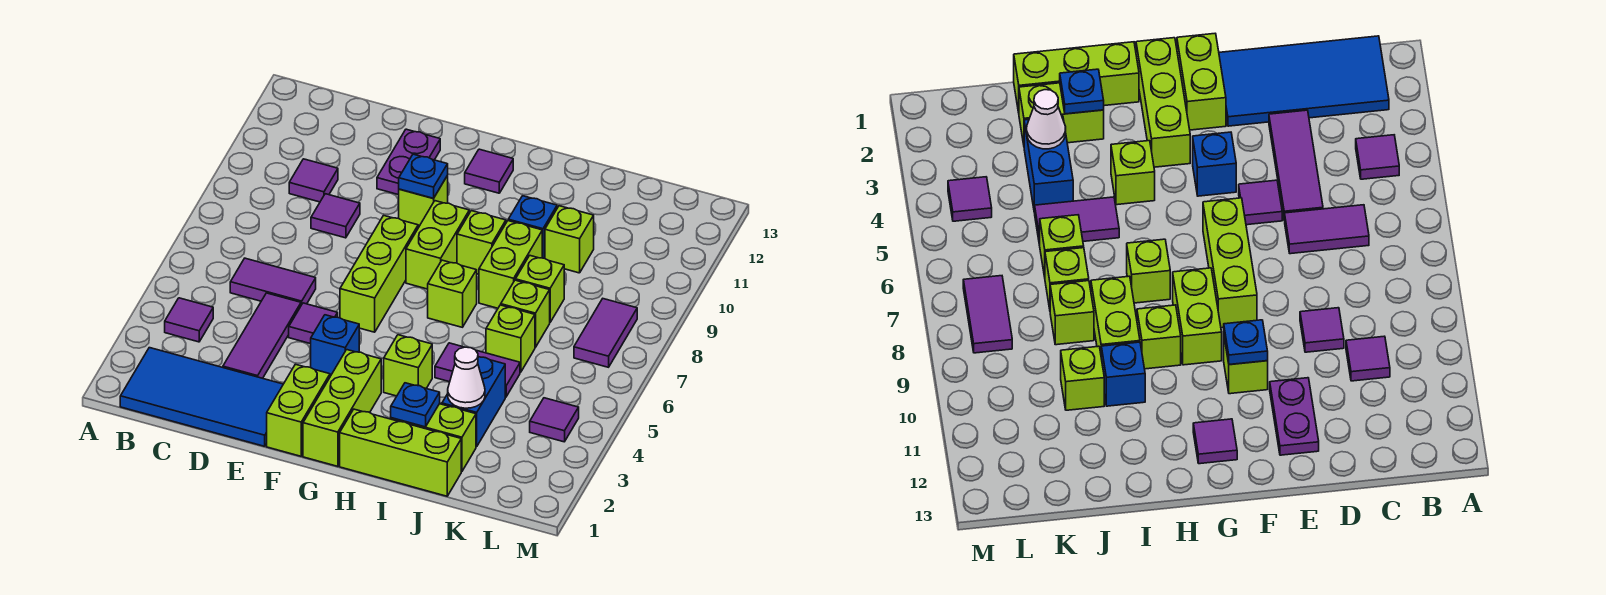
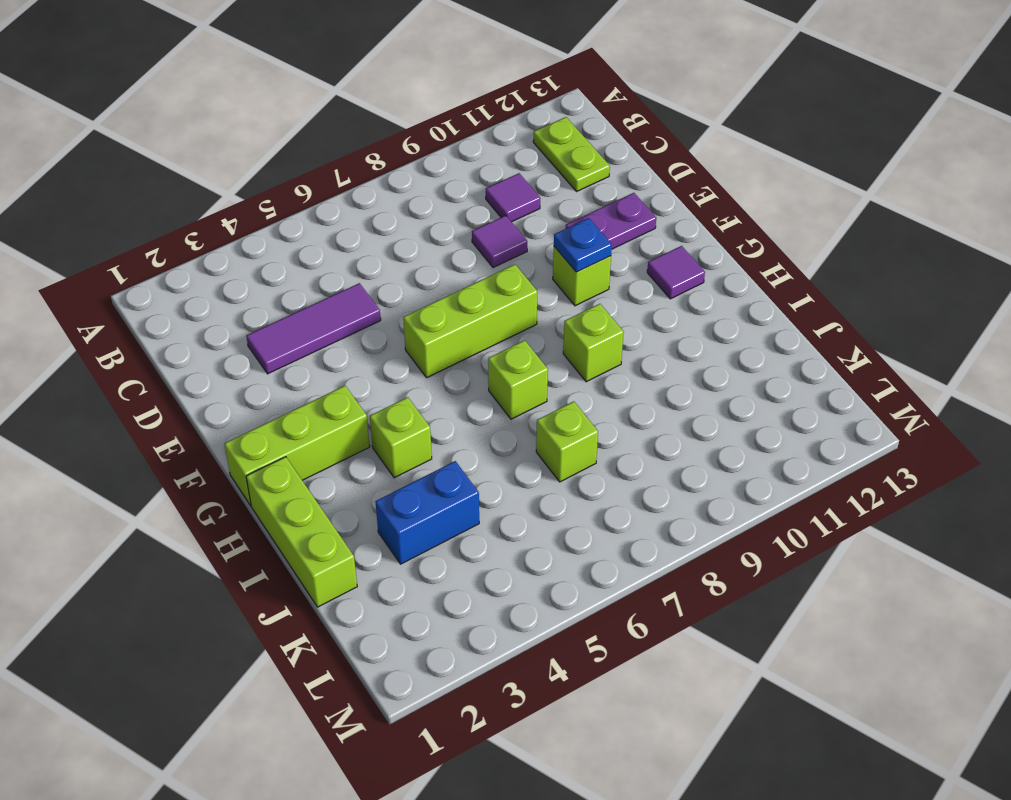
lime plate B12:C12 level 1 -> none
none -> blue tile B1:E2 level 1
none -> purple tile B4 level 1
none -> purple tile C6:D6 level 1
none -> purple tile E5 level 1

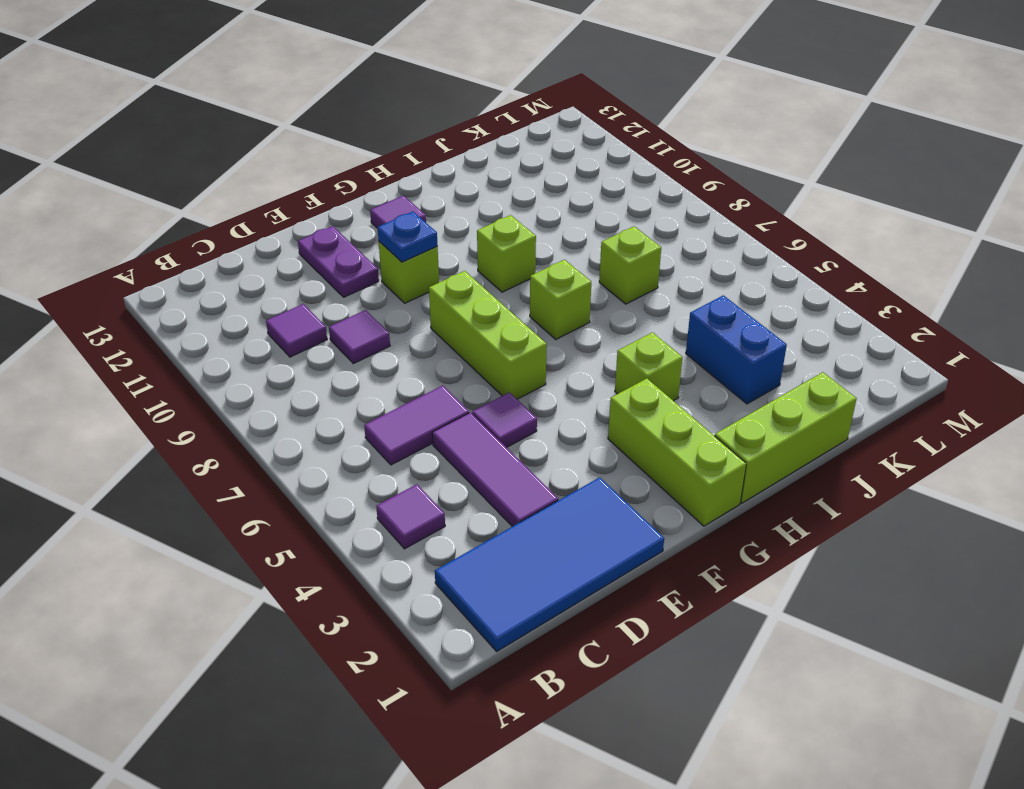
none -> lime brick F1:F2 level 1
none -> blue brick F4 level 1
none -> lime brick G8:G9 level 1
none -> lime brick I2:J2 level 1

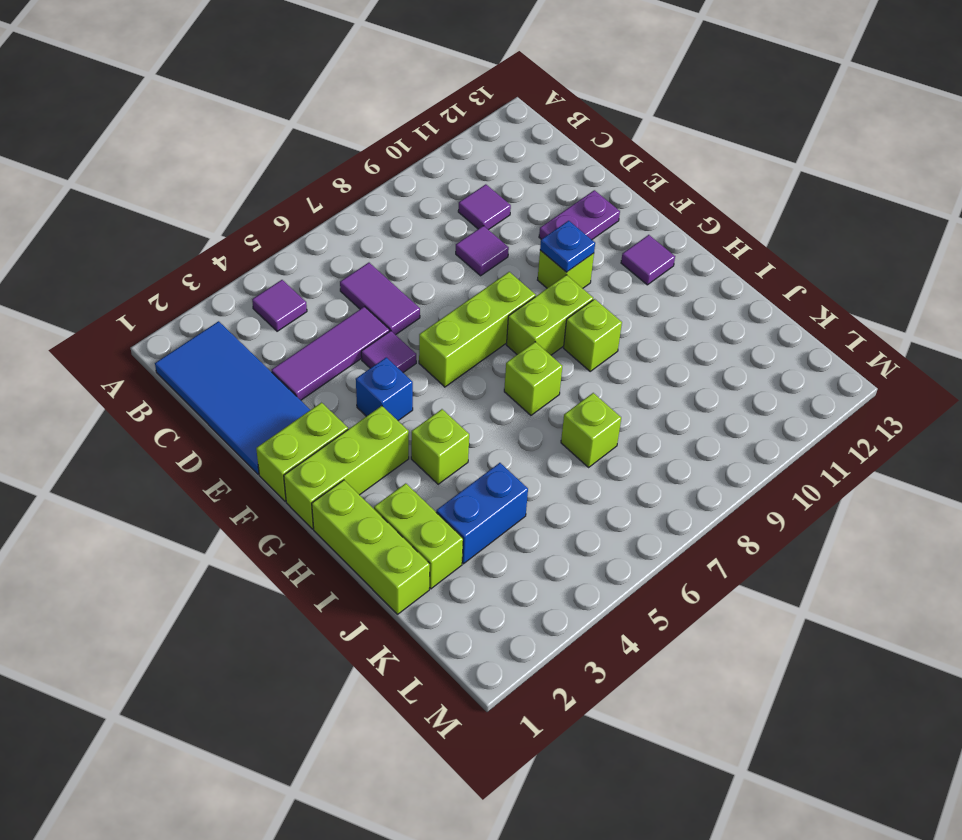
none -> purple tile I5:J5 level 1
none -> lime brick I8:I9 level 1
none -> blue brick I10 level 1
none -> lime brick J6 level 1

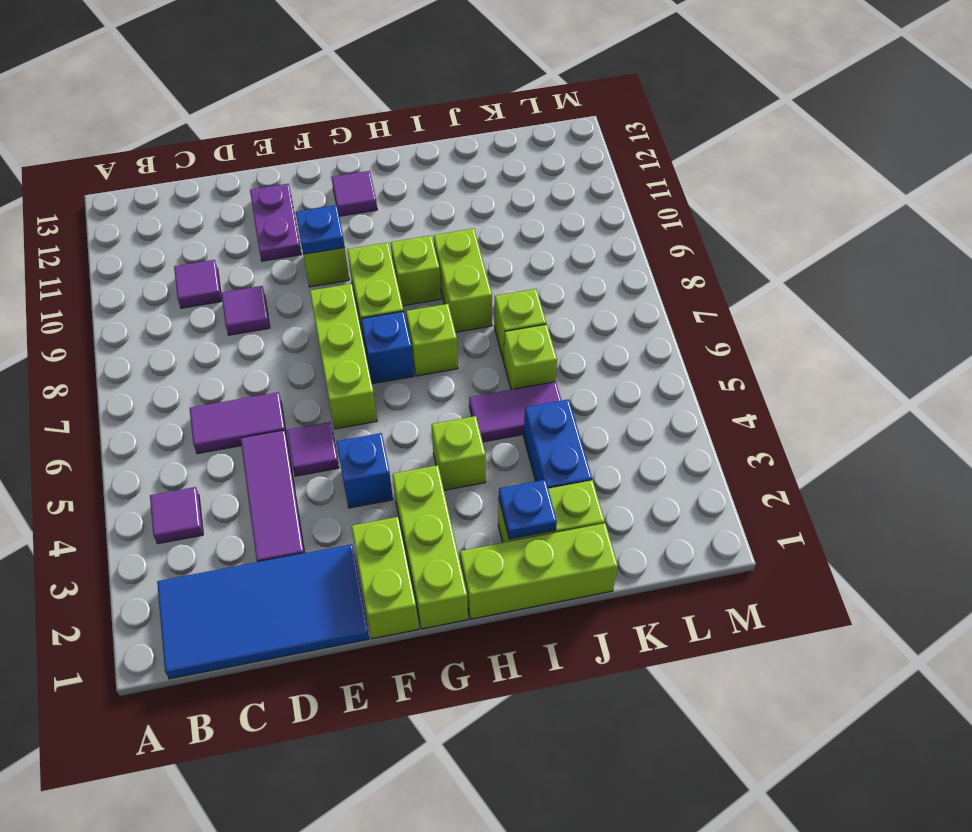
blue brick G7 level 1 -> blue brick I10 level 1
none -> lime brick J8 level 1
none -> lime brick J10 level 1
none -> purple tile L4 level 1
none -> purple tile L7:L8 level 1

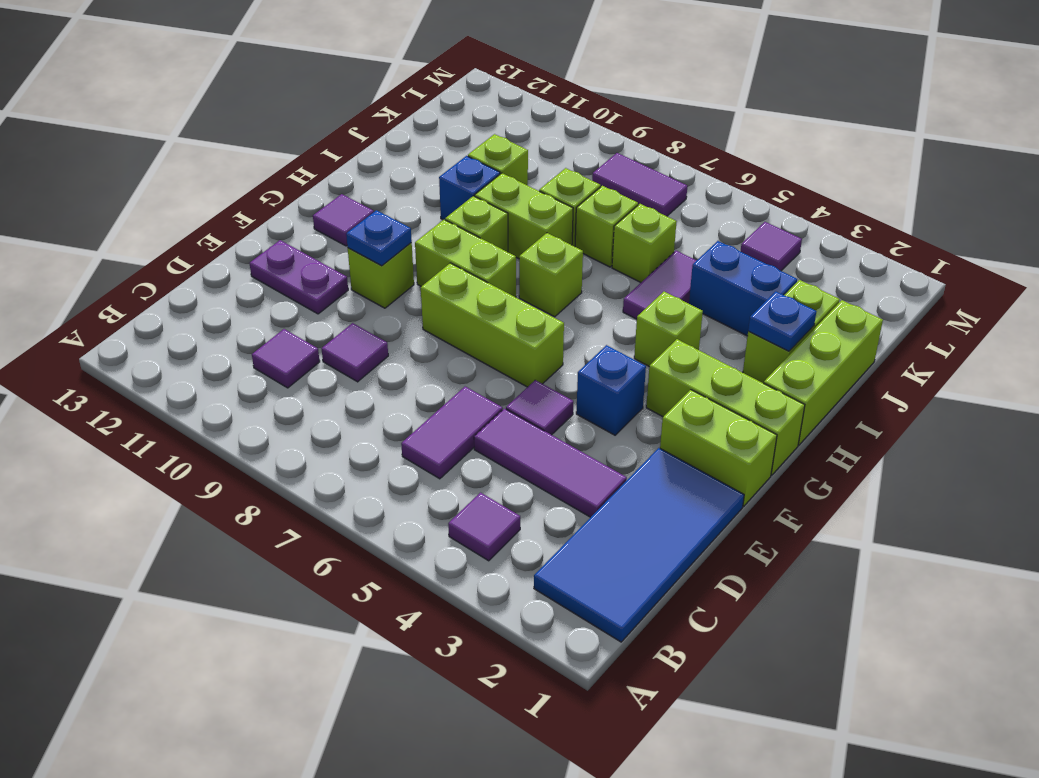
none -> white cone J3 level 2

